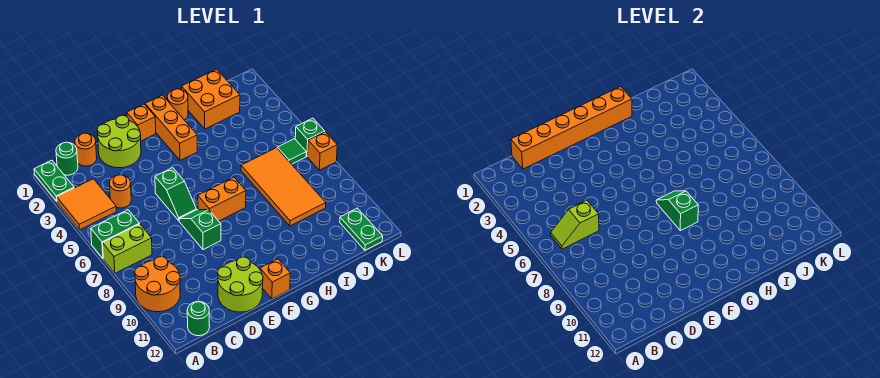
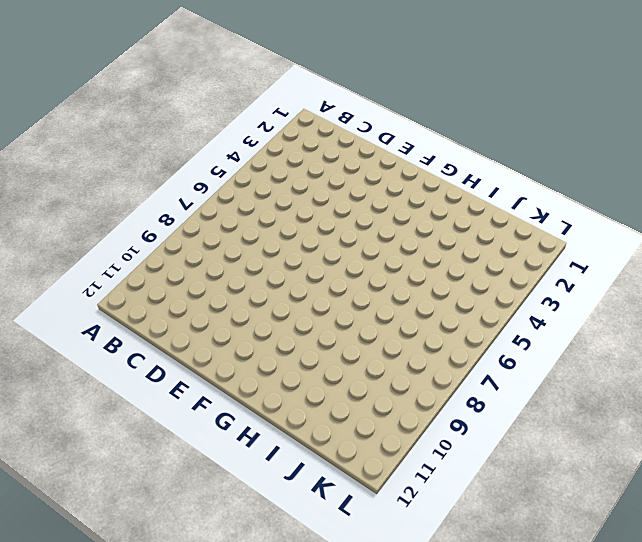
none -> green plate A1:A2 level 1
none -> orange tile A3:B4 level 1
none -> green brick A6:B6 level 1

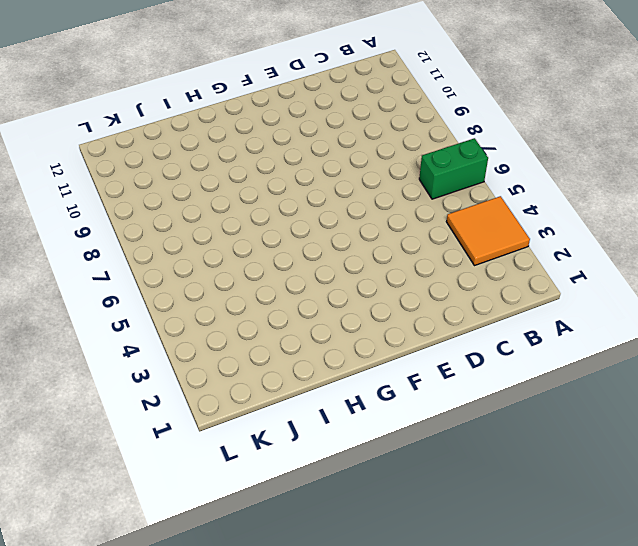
none -> green plate A1:A2 level 1
none -> lime brick A7:B7 level 1
none -> orange round brick A9:B10 level 1

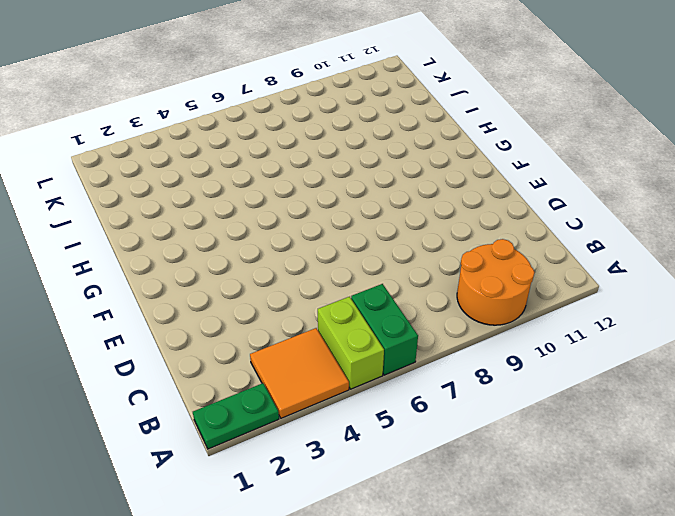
lime brick A5:B5 level 1 -> lime brick A7:B7 level 1
none -> green round brick B1 level 1
none -> green round brick B12 level 1
none -> orange round brick C1 level 1

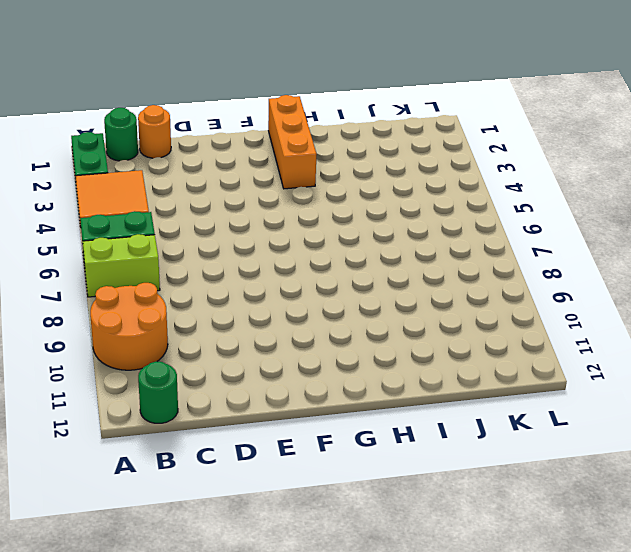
none -> orange round brick C4 level 1
none -> lime round brick D1:E2 level 1
none -> lime round brick D11:E12 level 1

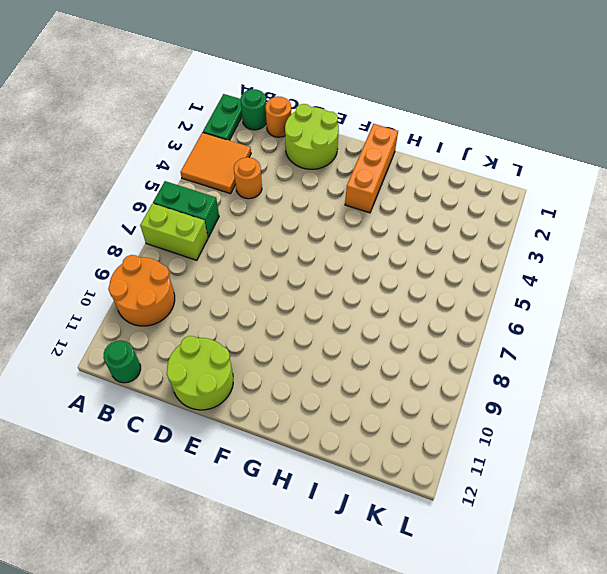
none -> green slope E5:E6 level 1 top 5
none -> green slope E7:E8 level 1 top 8
none -> orange brick F1 level 1

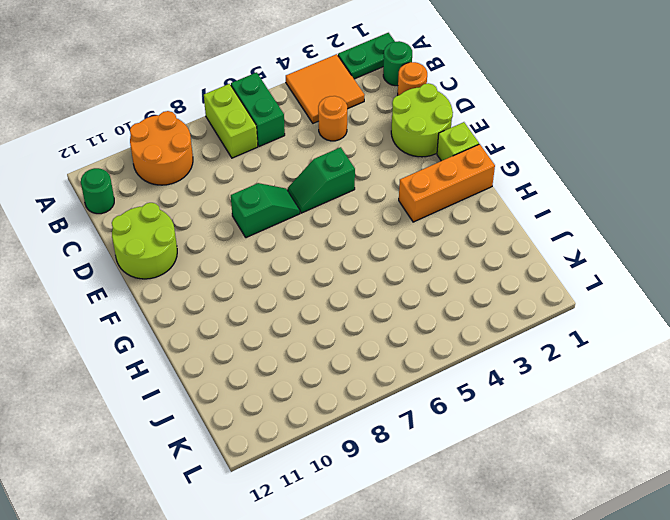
lime brick F1 level 1 -> orange brick F1 level 1
none -> orange brick F7:G7 level 1
none -> orange brick F12 level 1
none -> orange round brick H1 level 1

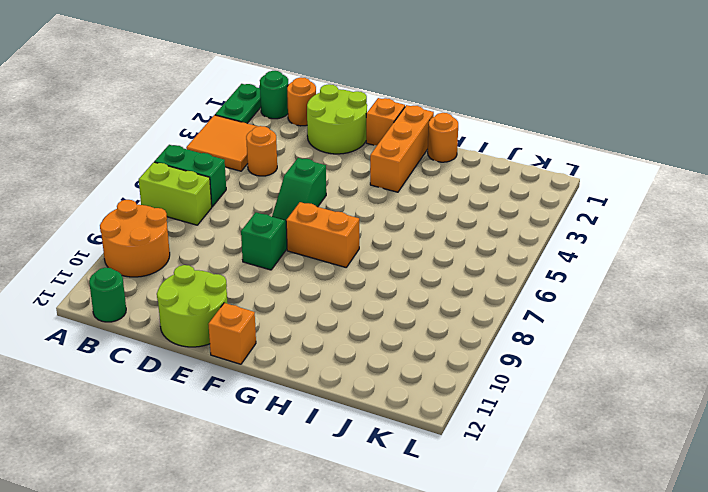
none -> orange brick I1:J2 level 1
none -> orange tile I6:J9 level 1
none -> green tile K6 level 1

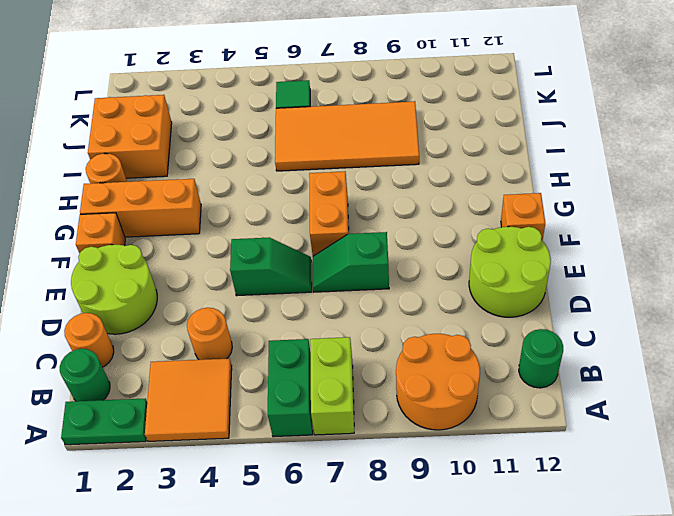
none -> green plate K11:K12 level 1
none -> green brick L6 level 1
none -> orange brick L7 level 1

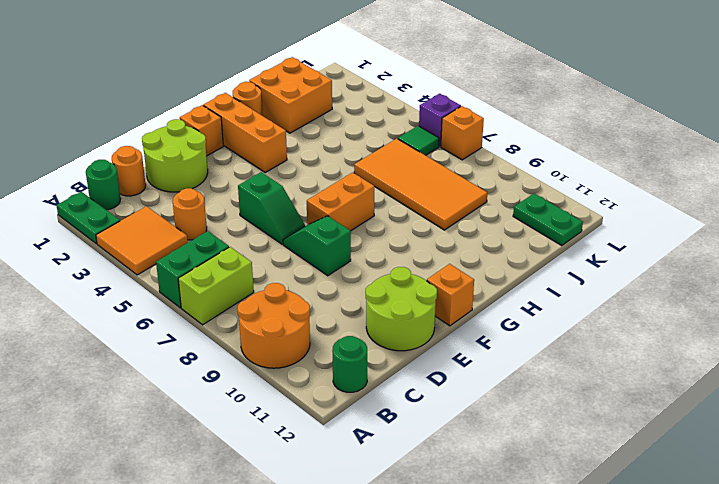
purple brick L6 level 1 -> green brick L6 level 1
none -> lime slope B6:C6 level 2 top C
none -> orange brick C1:H1 level 2
none -> green slope G7:G8 level 2 top 8

